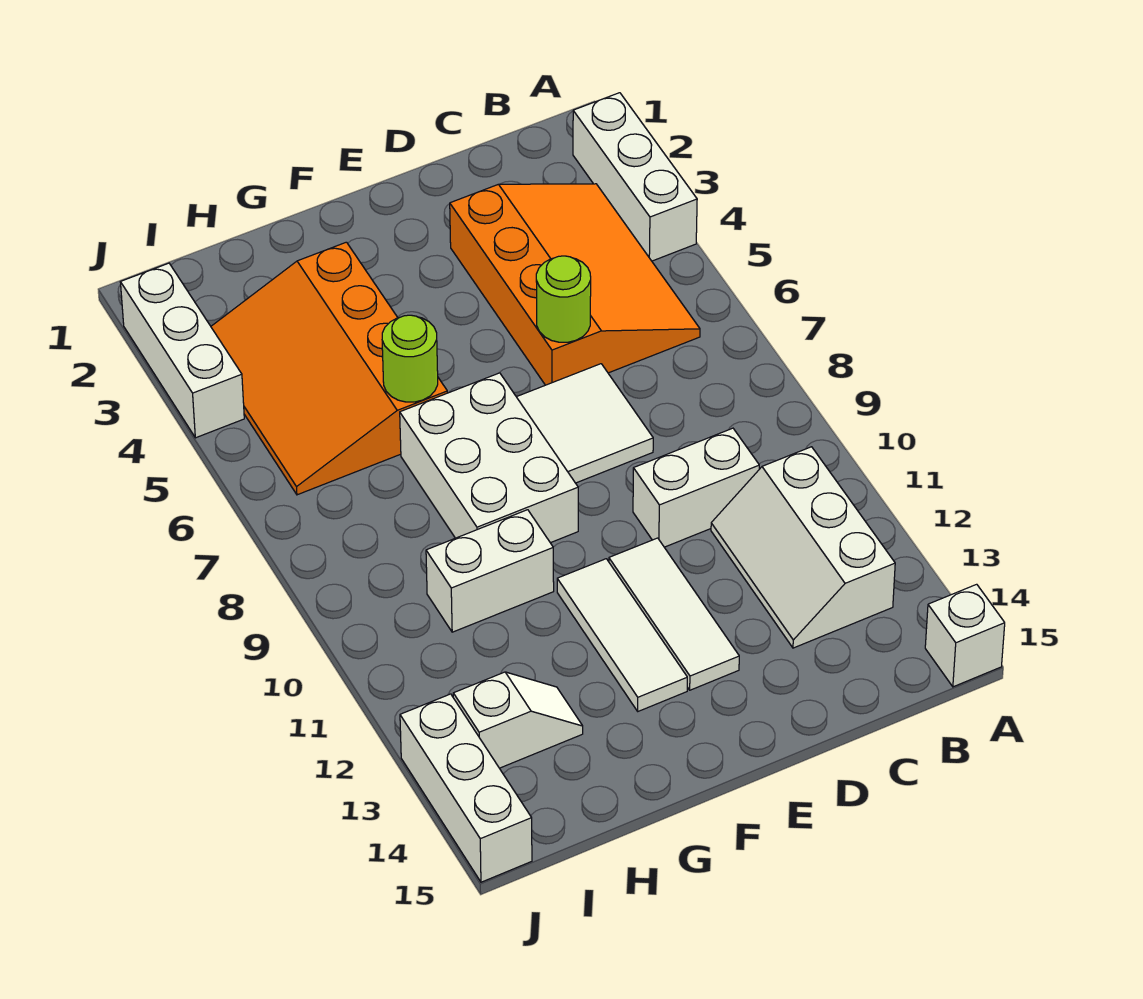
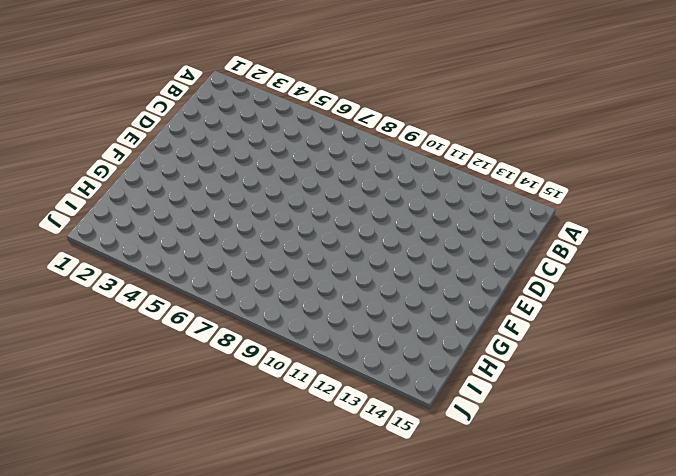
none -> white brick A2:A4 level 1
none -> white brick A15 level 1
none -> orange slope B3:D6 level 1 top D

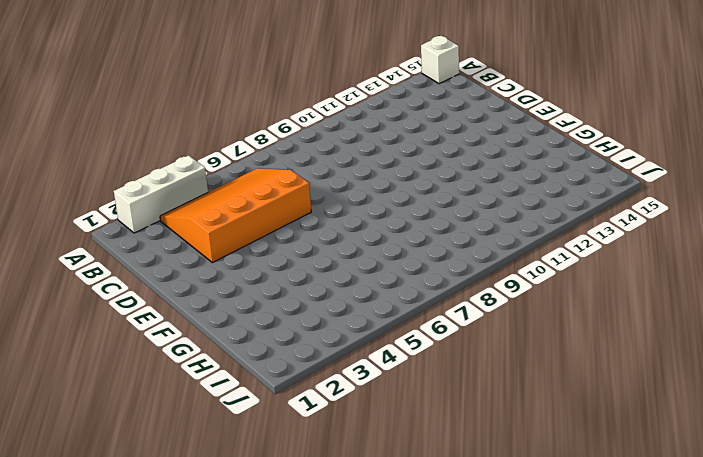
none -> white slope B11:C13 level 1 top B
none -> white brick C10:D10 level 1
none -> white tile D7:E8 level 1

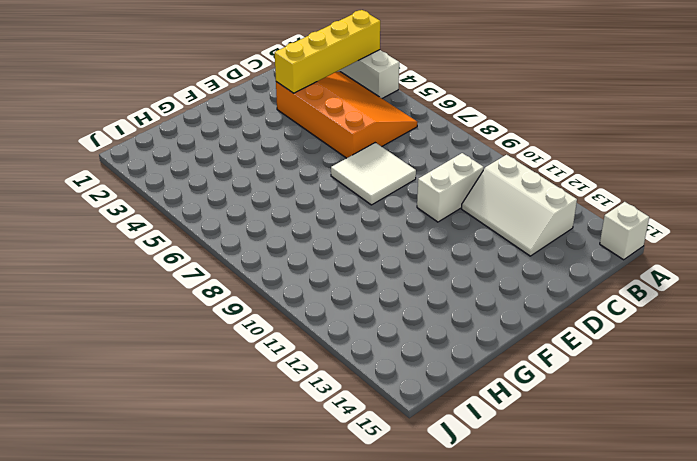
yellow brick A3:D3 level 2 -> none
none -> white tile E11:E13 level 1
none -> white brick F7:G9 level 1
none -> white tile F11:F13 level 1

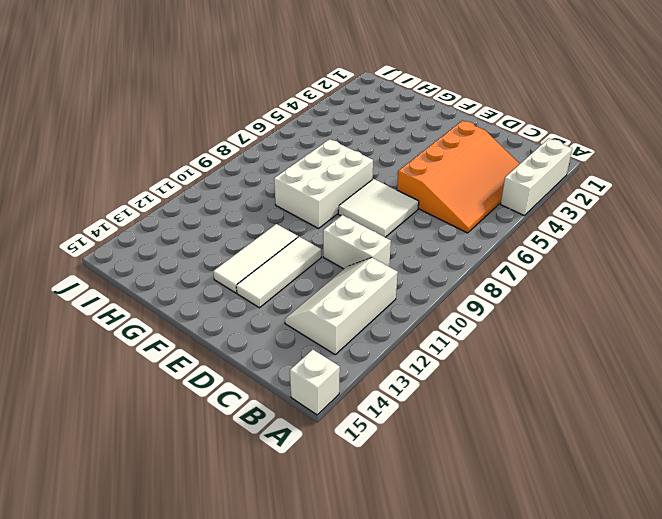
none -> orange slope G3:I6 level 1 top G
none -> white brick G10:H10 level 1
none -> white slope H13:I13 level 1 top I

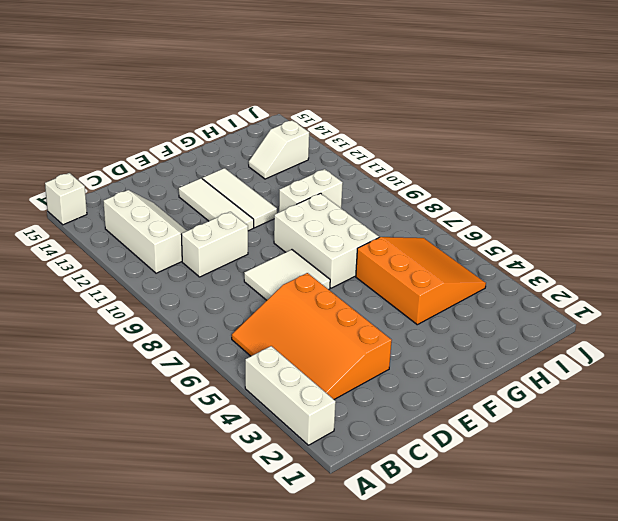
orange slope G4:I6 level 1 top G -> orange slope G3:I6 level 1 top G
none -> white brick J2:J4 level 1
none -> white brick J13:J15 level 1
none -> lime round brick D6 level 2

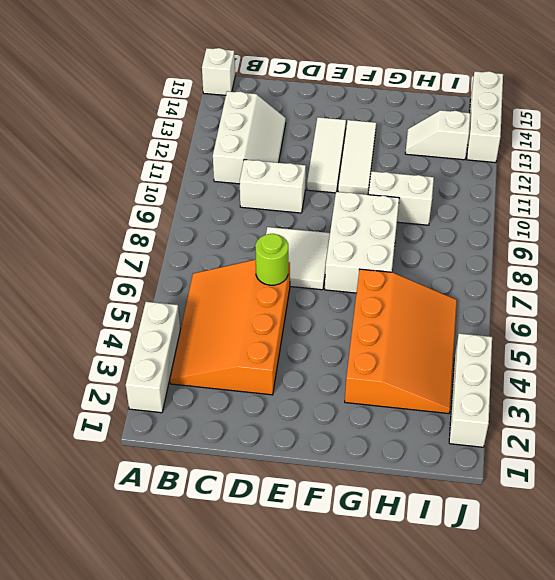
none -> lime round brick G6 level 2

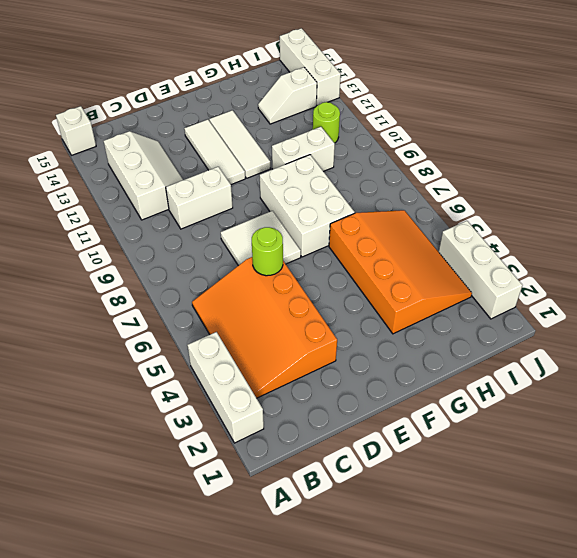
lime round brick I11 level 1 -> lime round brick G6 level 2

